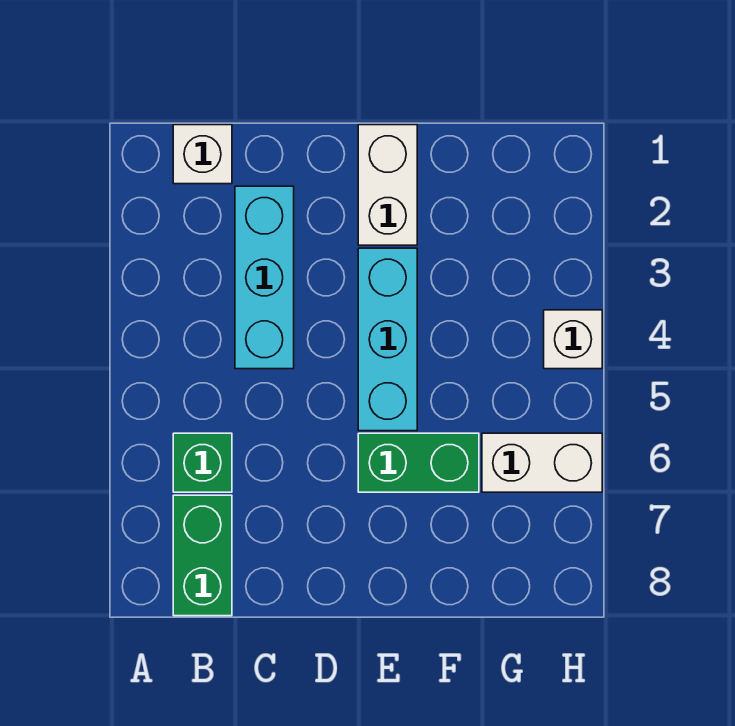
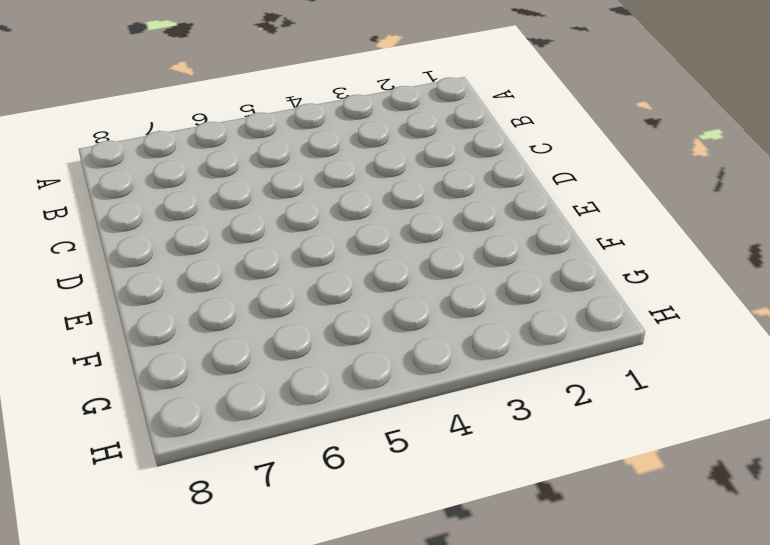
none -> white brick B1 level 1
none -> green brick B6 level 1

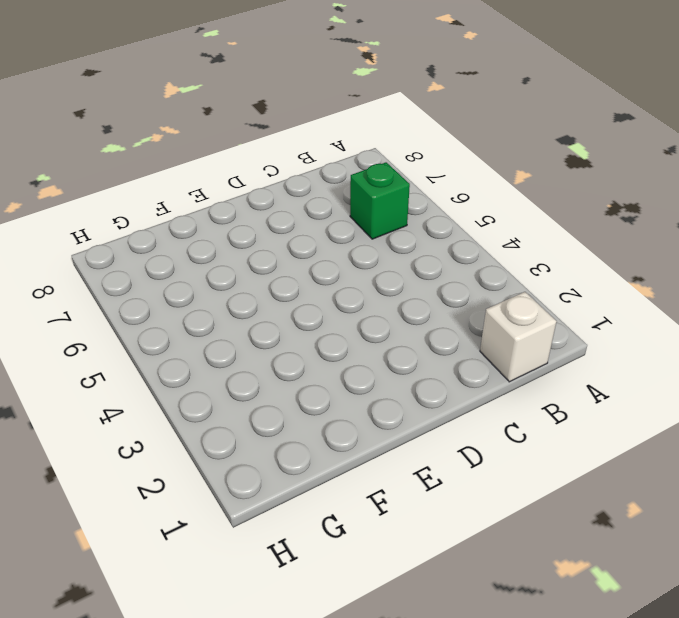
none -> green brick B7:B8 level 1
none -> cyan brick C2:C4 level 1

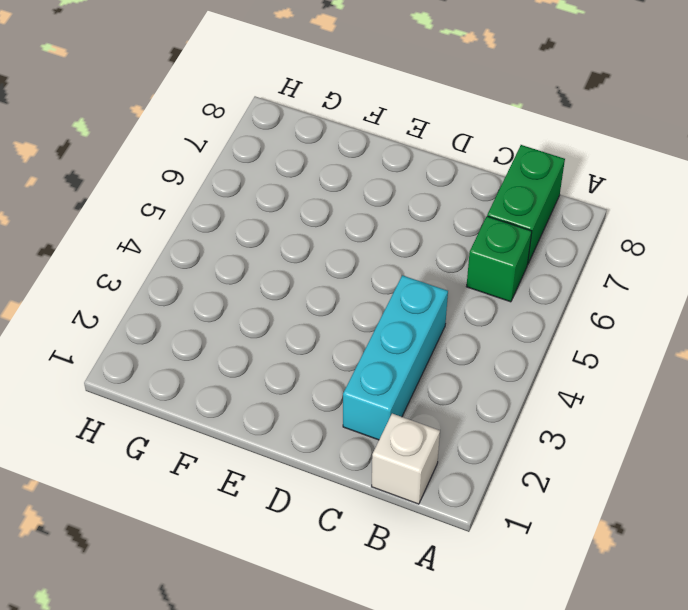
none -> white brick E1:E2 level 1
none -> cyan brick E3:E5 level 1

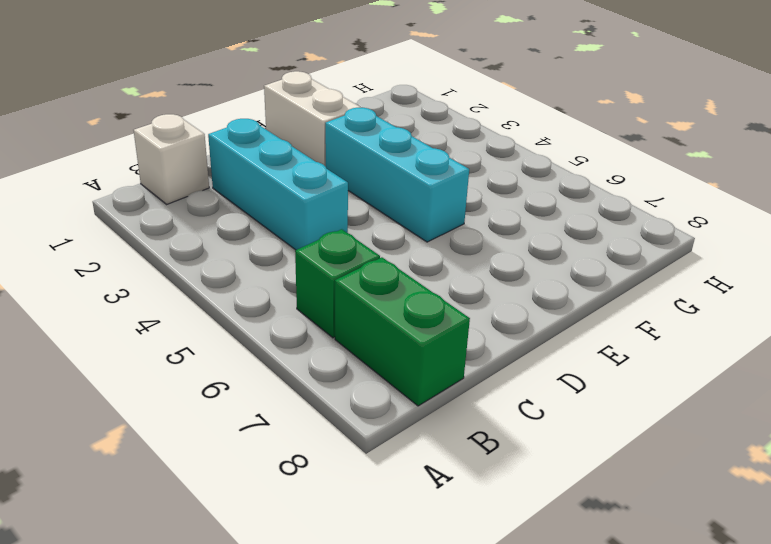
none -> green brick E6:F6 level 1
none -> white brick G6:H6 level 1

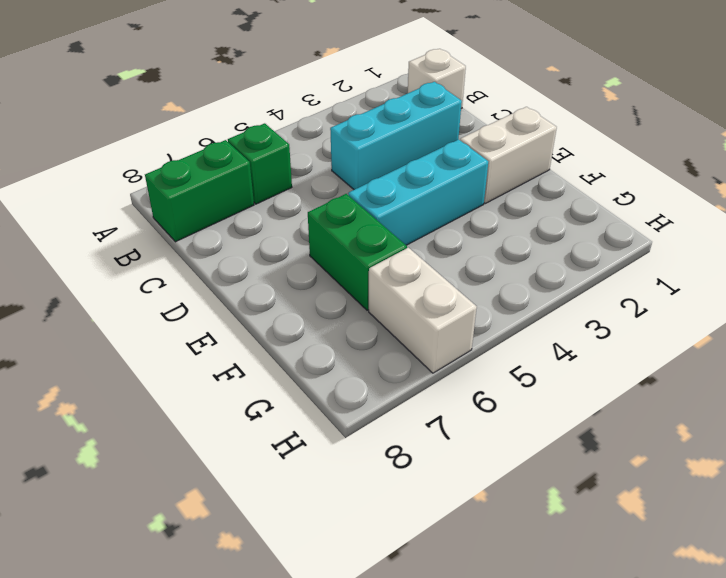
none -> white brick H4 level 1

